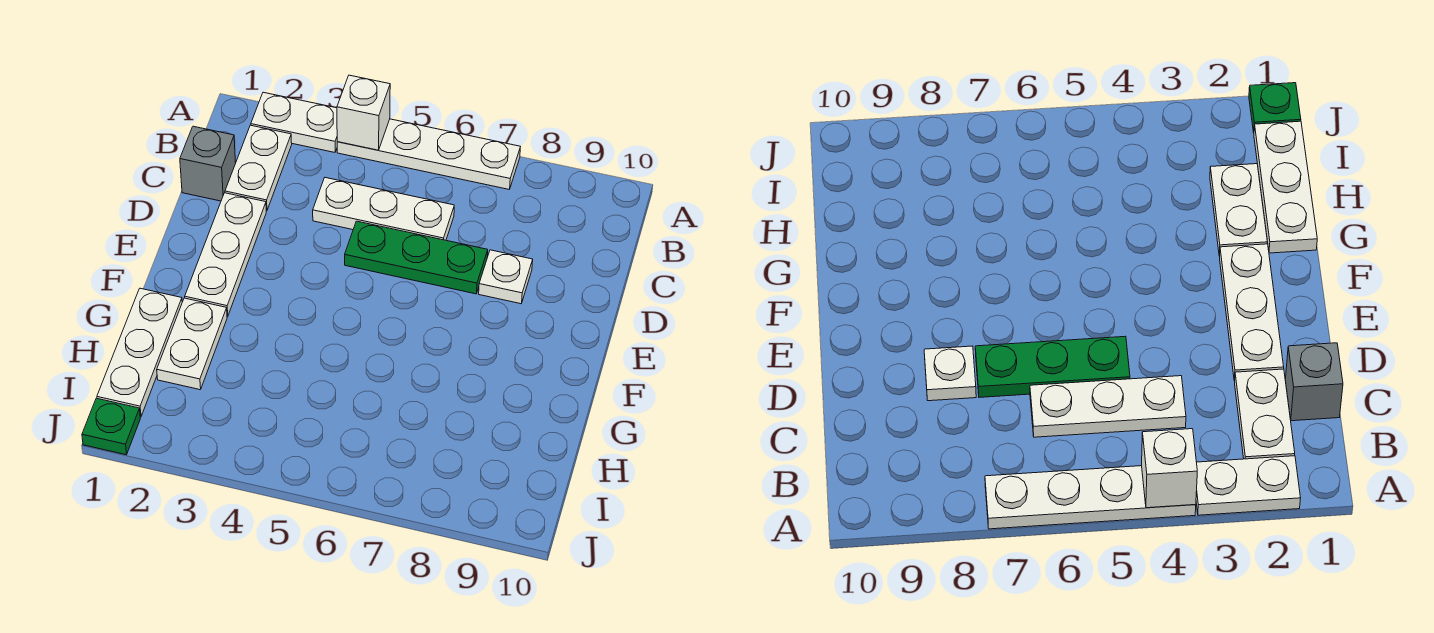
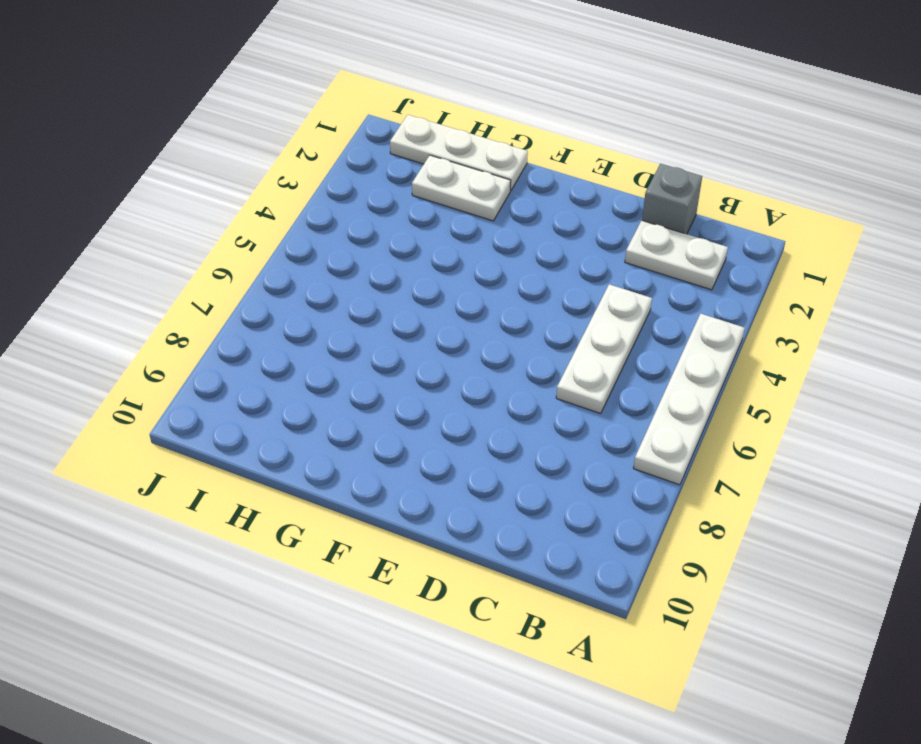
none -> white plate A2:A3 level 1
none -> white plate D2:F2 level 1
none -> green plate D5:D7 level 1

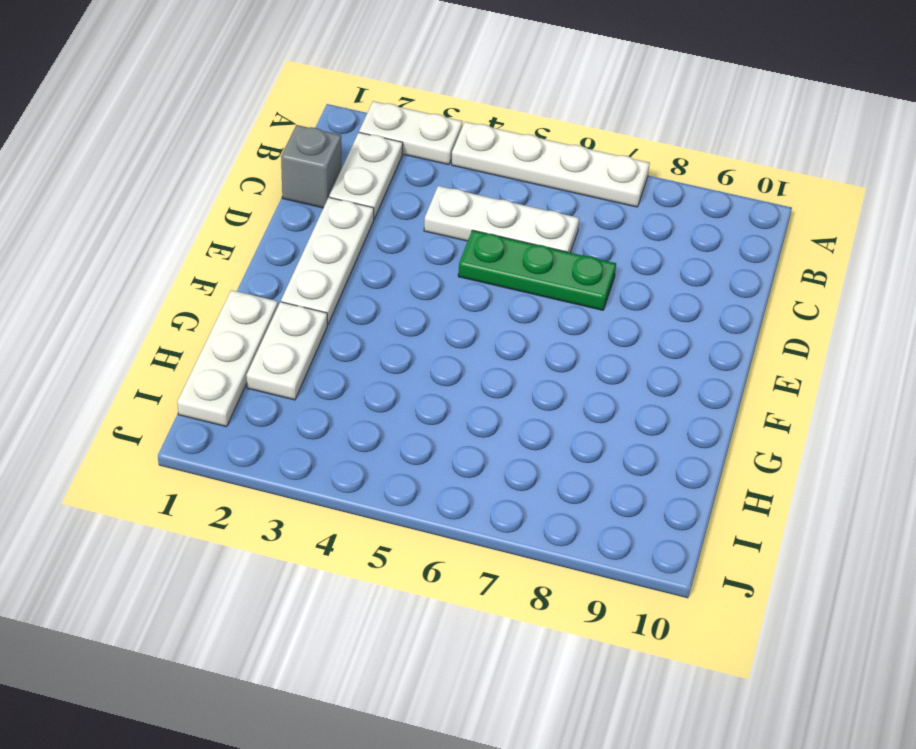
none -> white plate D8 level 1
none -> green plate J1 level 1
none -> white brick A4 level 2

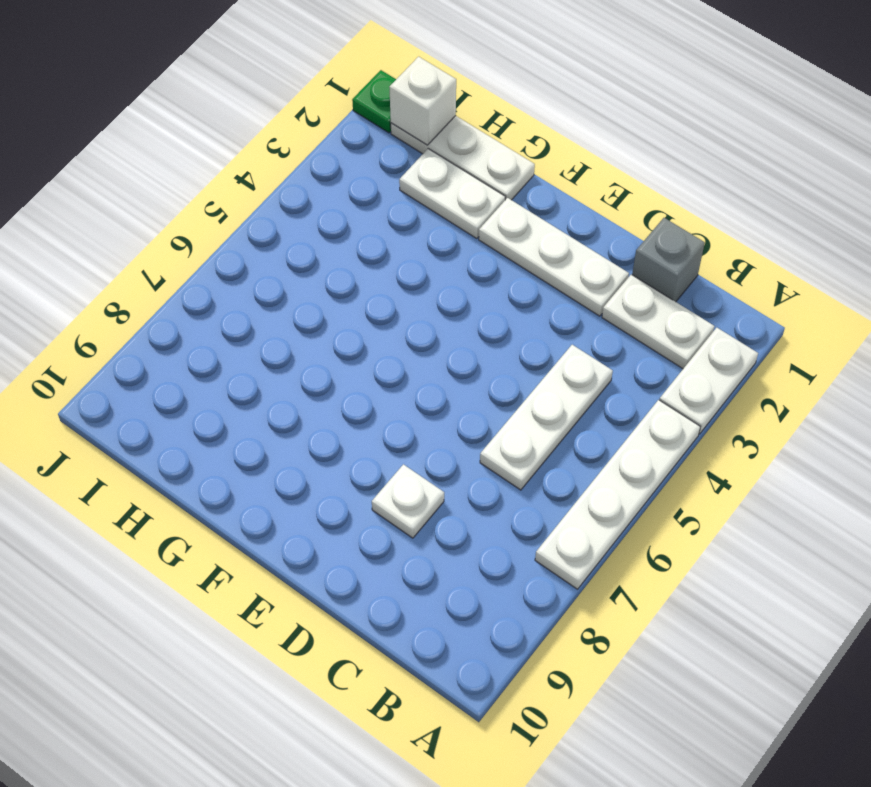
white brick I1 level 2 -> white brick A4 level 2
none -> green plate D5:D7 level 1

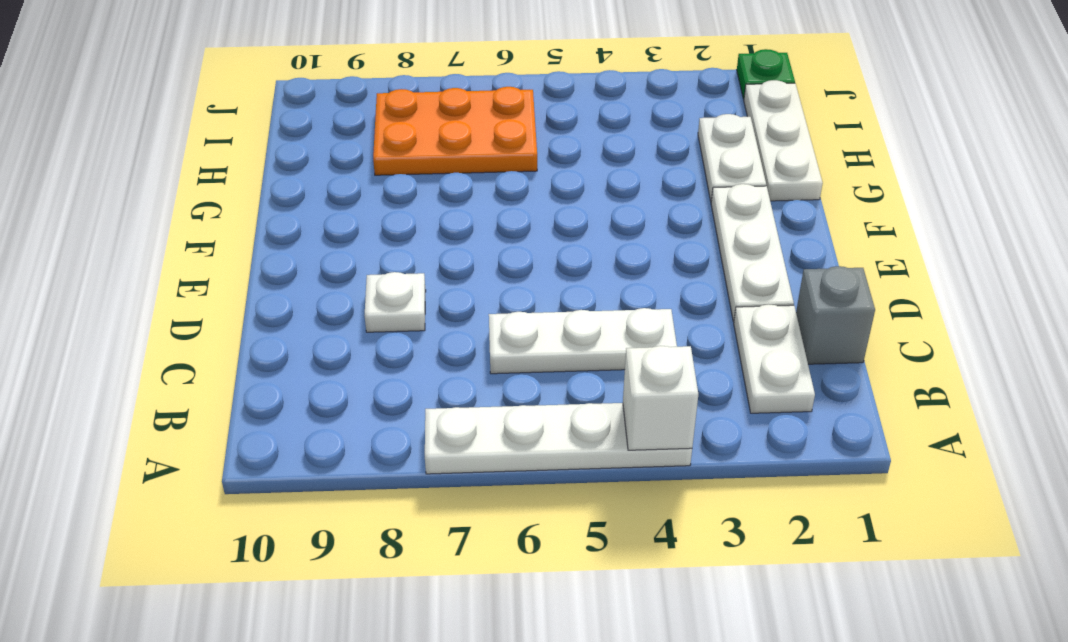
orange plate H6:I8 level 1 -> none
none -> white plate A2:A3 level 1
none -> green plate D5:D7 level 1

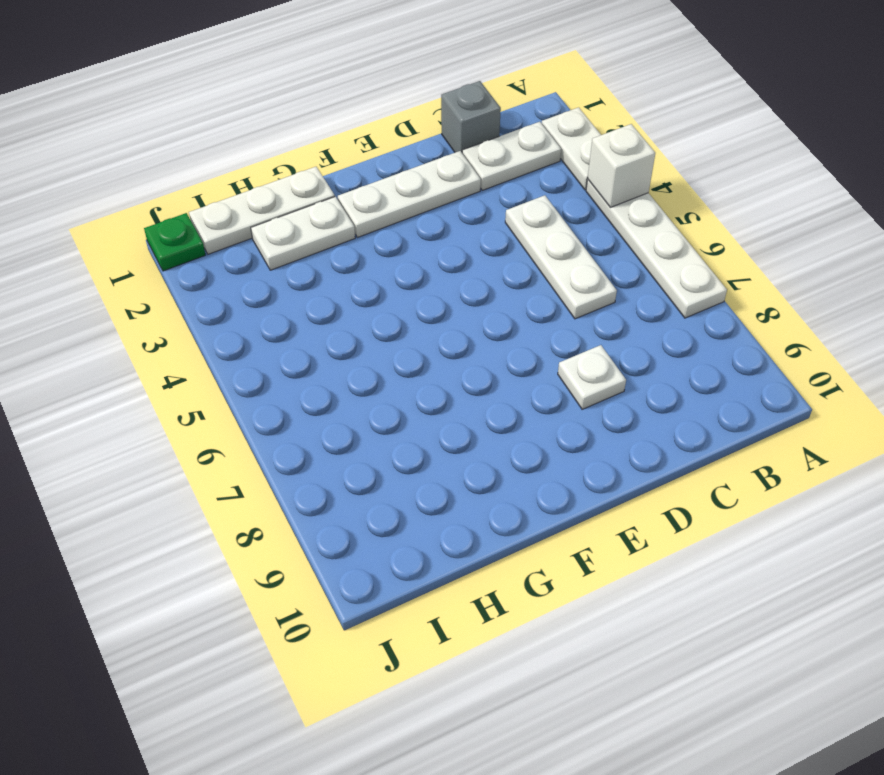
none -> green plate D5:D7 level 1

